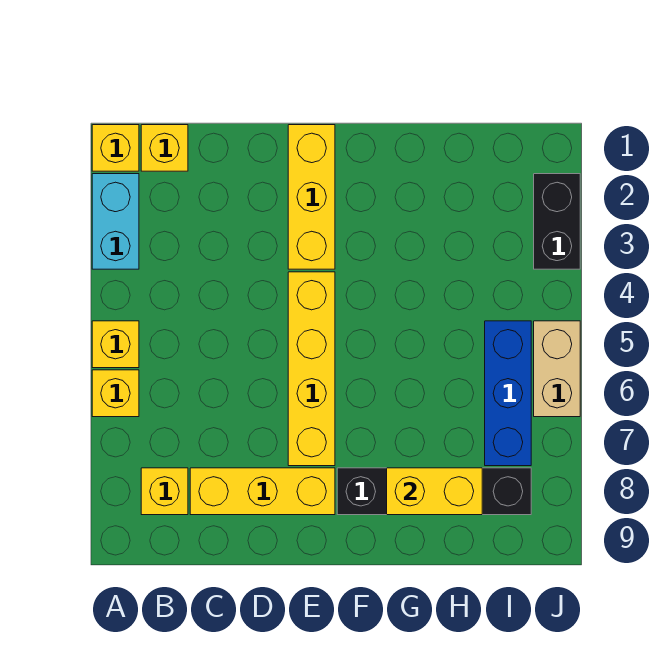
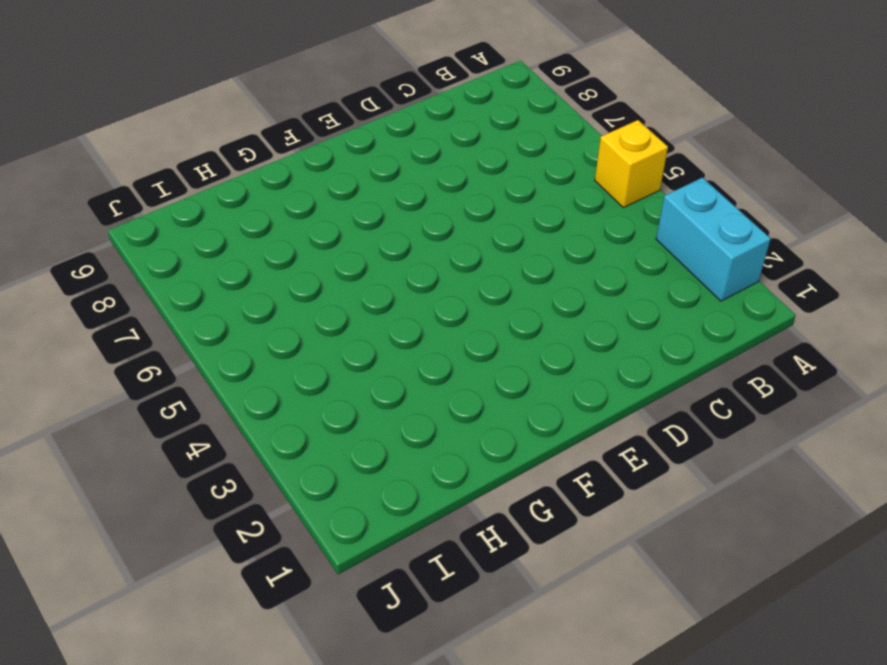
none -> yellow brick A1 level 1
none -> yellow brick A6 level 1
none -> yellow brick B1 level 1

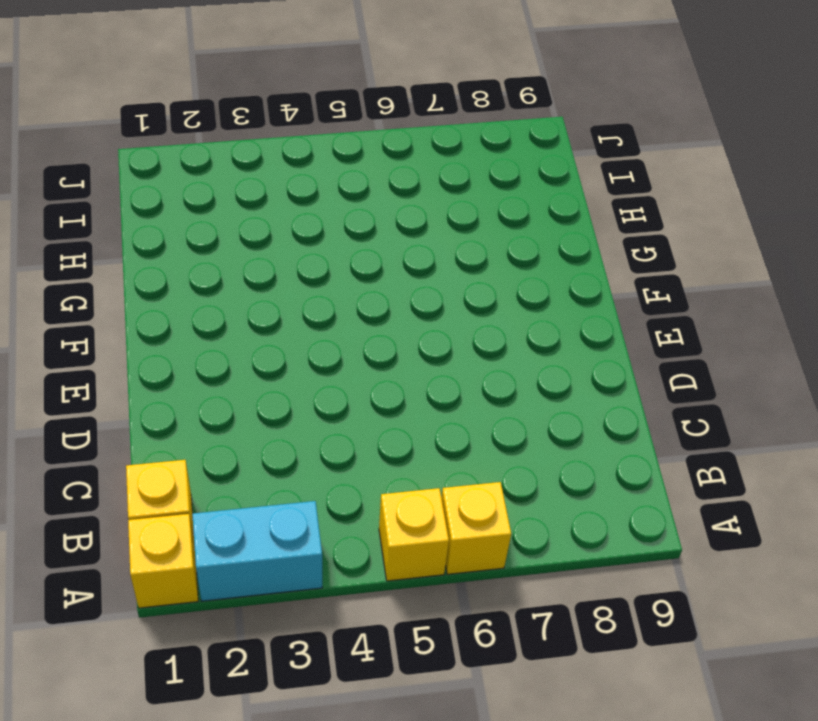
none -> yellow brick B8 level 1
none -> yellow brick C8:E8 level 1
none -> yellow brick E1:E3 level 1

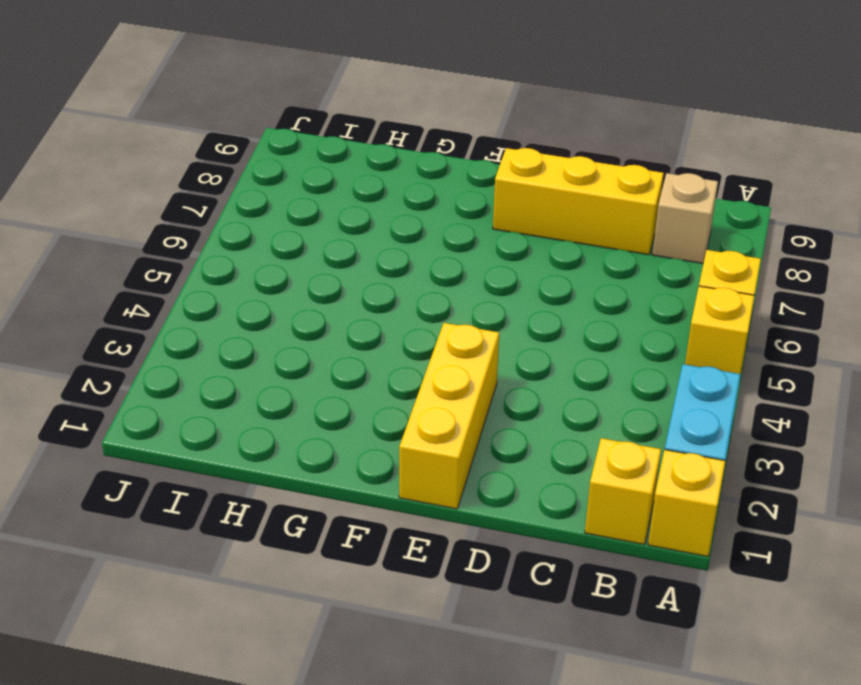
tan brick B8 level 1 -> yellow brick B8 level 1
none -> yellow brick E4:E7 level 1
none -> black brick F8:I8 level 1
none -> blue brick I5:I7 level 1

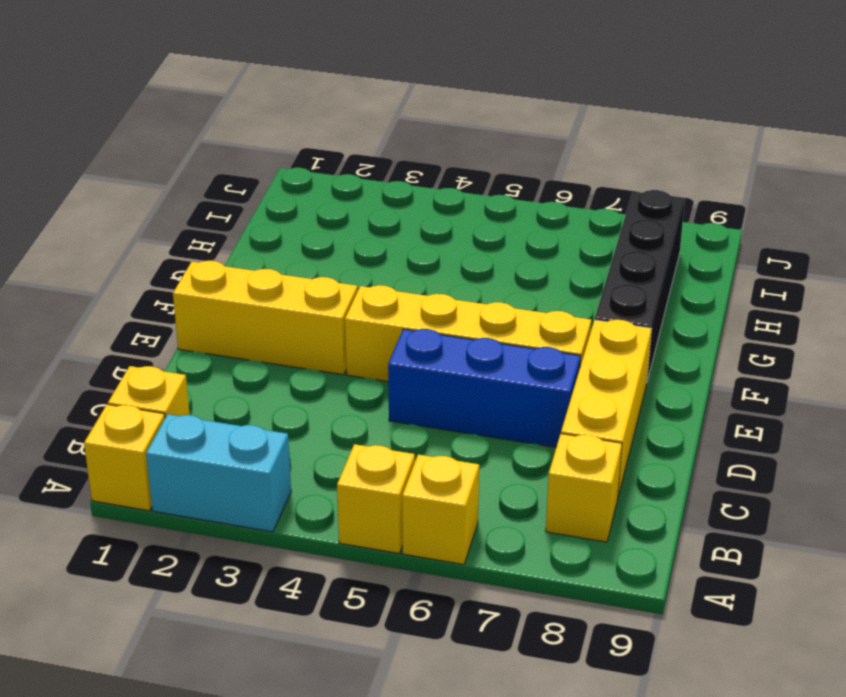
blue brick D5:D7 level 1 -> blue brick I5:I7 level 1
none -> black brick J2:J3 level 1
none -> tan brick J5:J6 level 1
none -> yellow brick G8:H8 level 2

